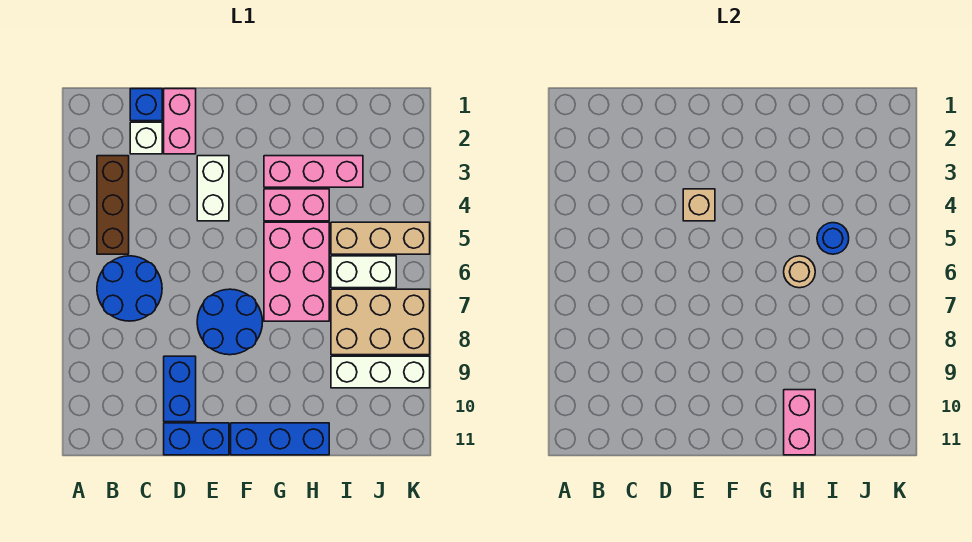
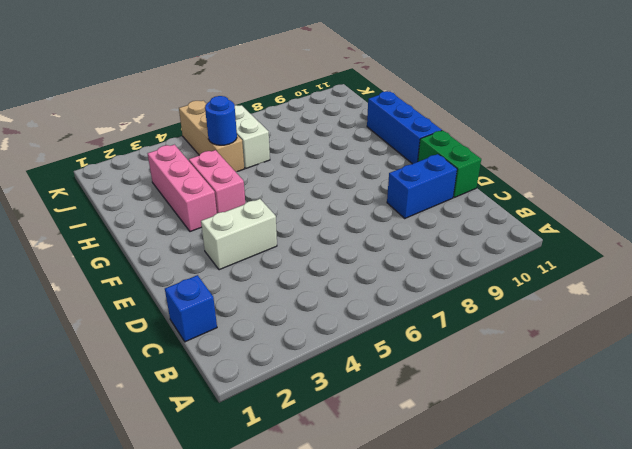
green brick D11:E11 level 1 -> blue brick D11:E11 level 1
none -> brown brick B3:B5 level 1
none -> blue round brick B6:C7 level 1
none -> white brick C2 level 1

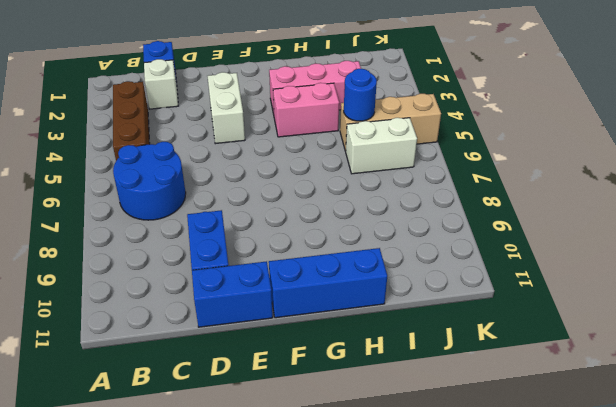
none -> pink brick D1:D2 level 1
none -> blue round brick E7:F8 level 1
none -> pink brick G5:H7 level 1

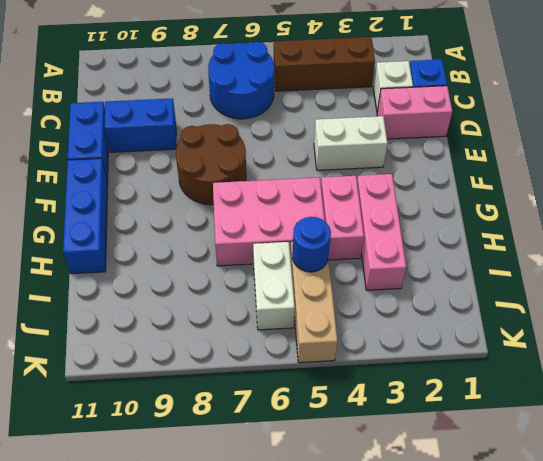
brown round brick E7:F8 level 1 -> blue round brick E7:F8 level 1
none -> tan brick I7:K8 level 1
none -> white brick I9:K9 level 1
none -> tan brick E4 level 2

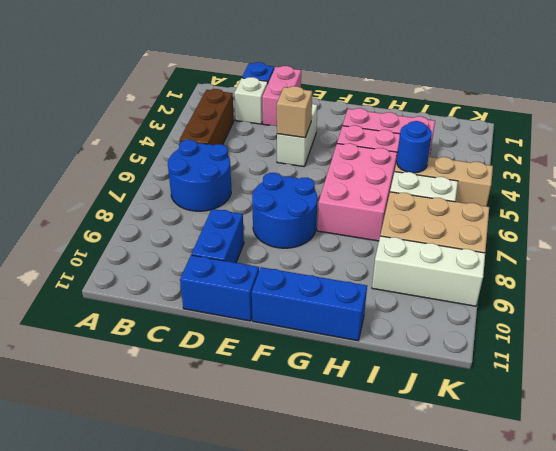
none -> tan round brick H6 level 2
none -> pink brick H10:H11 level 2

